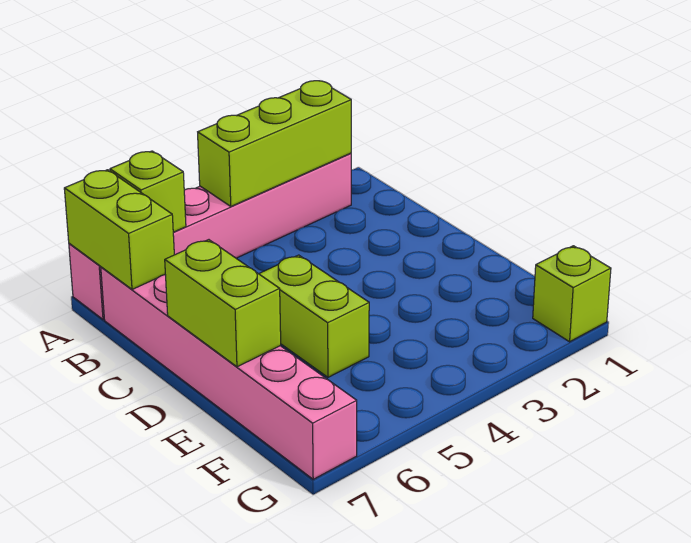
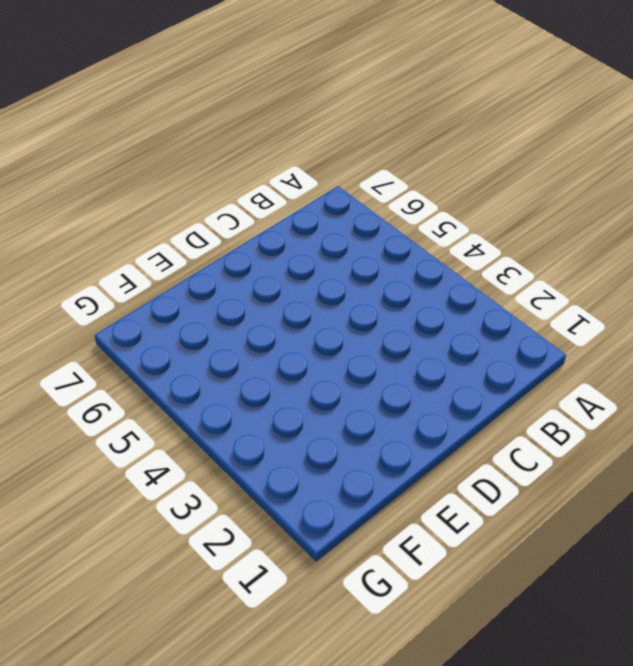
none -> pink brick A2:A7 level 1
none -> pink brick B7:G7 level 1

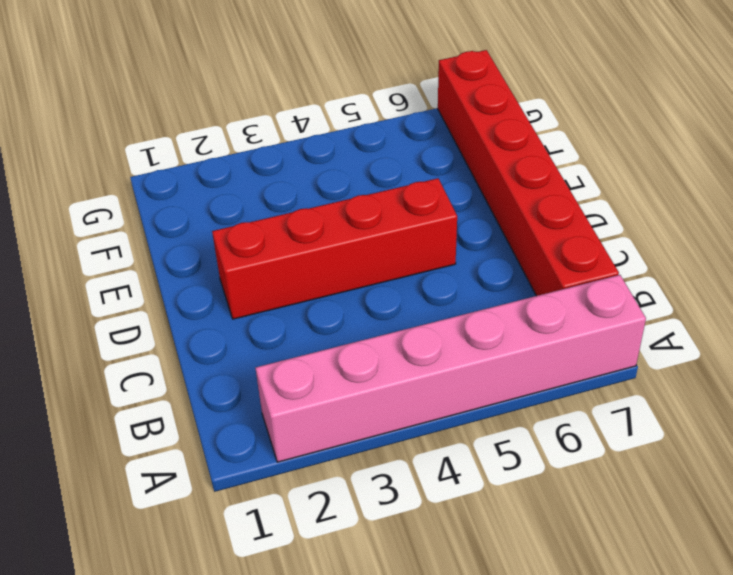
red brick B7:G7 level 1 -> pink brick B7:G7 level 1
red brick D2:D5 level 1 -> lime brick D5:E5 level 1
none -> lime brick G1 level 1
none -> lime brick A2:A4 level 2

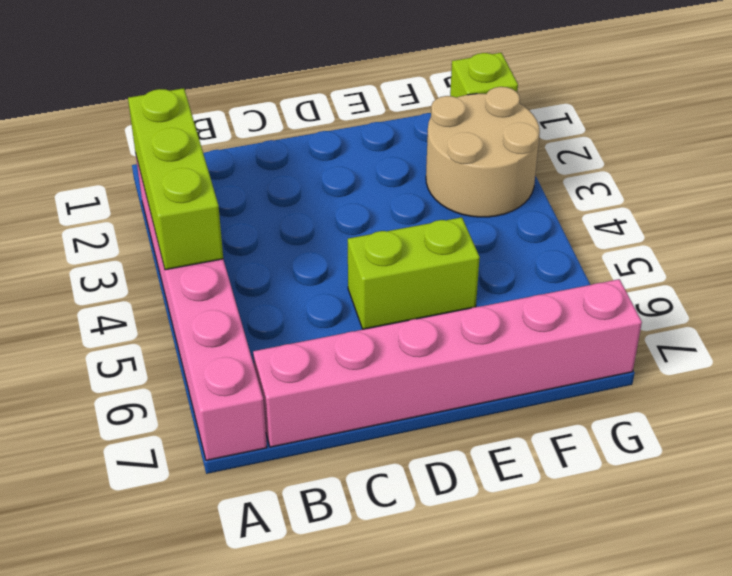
tan round brick F2:G3 level 1 -> none
none -> lime brick A6 level 2
none -> lime brick A7:B7 level 2

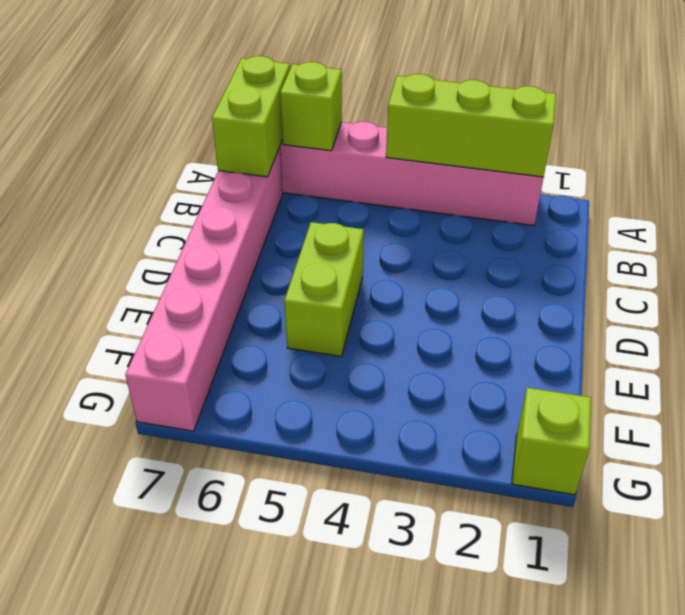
none -> lime brick D7:E7 level 2

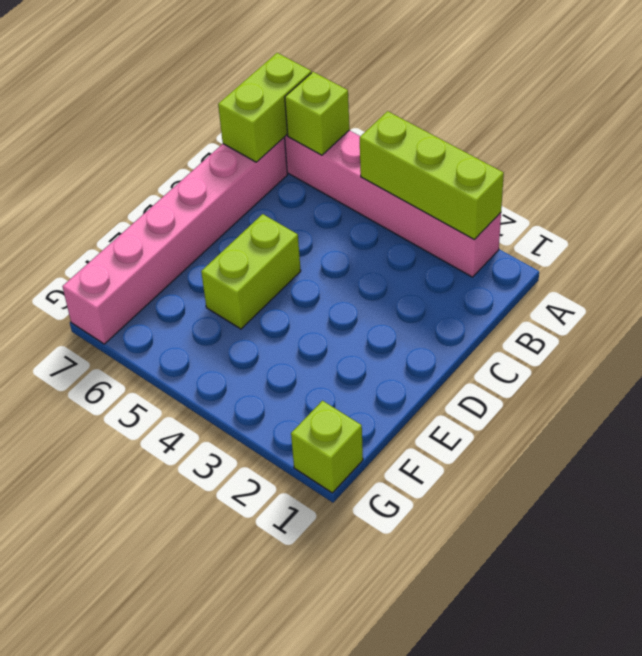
none -> lime brick D7:E7 level 2

